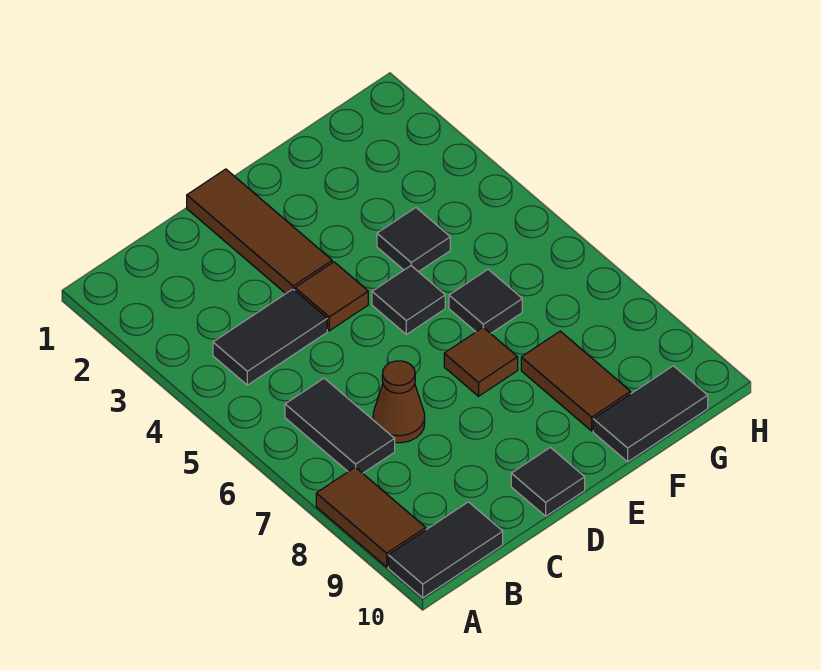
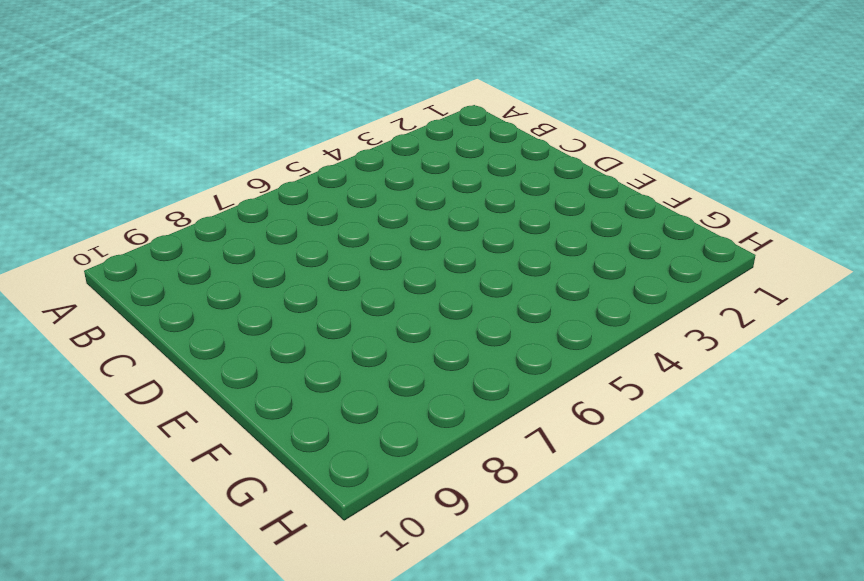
none -> brown tile A8:A9 level 1
none -> black tile A10:B10 level 1
none -> black tile B4:C4 level 1

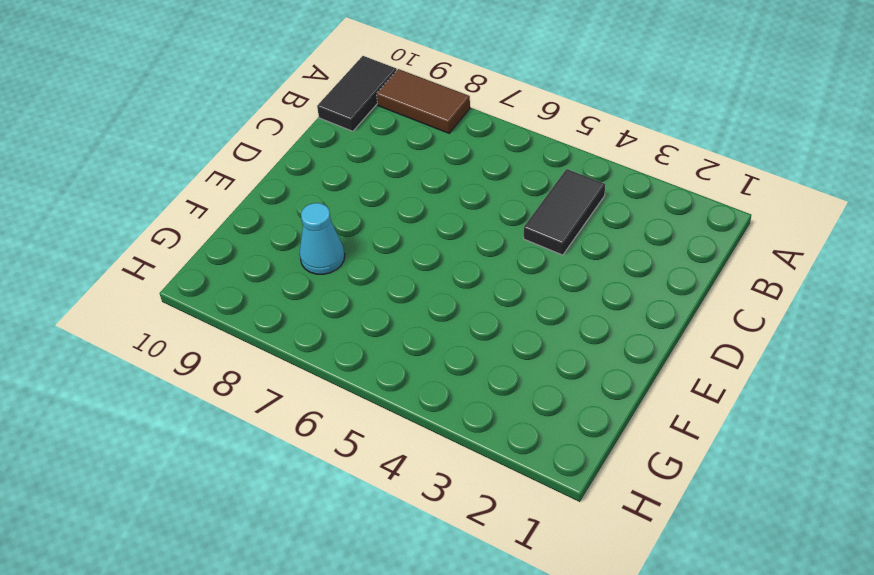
cyan cone F8 level 1 -> brown tile F8:F9 level 1
none -> black tile B6:B7 level 1
none -> brown cone C7 level 1
none -> brown tile D1:D3 level 1

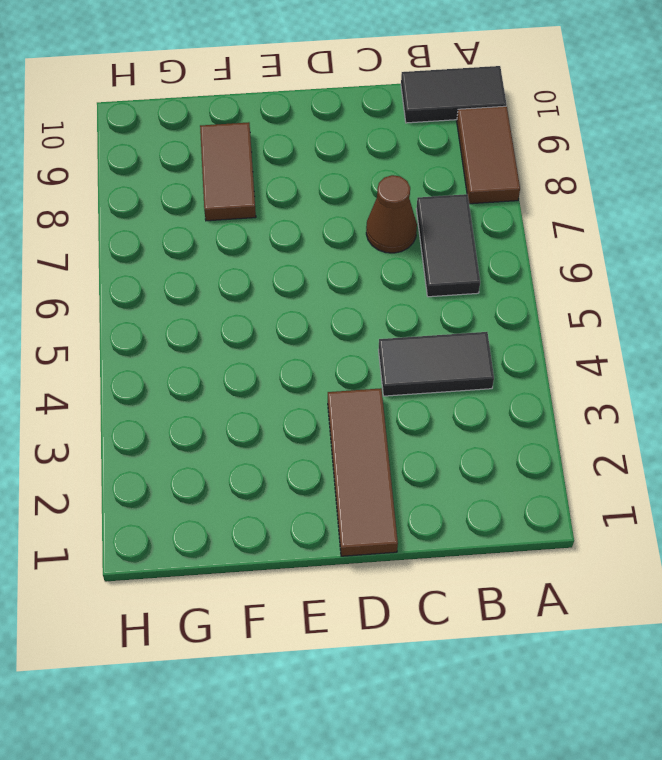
none -> brown tile D4 level 1
none -> black tile D10 level 1
none -> black tile E5 level 1

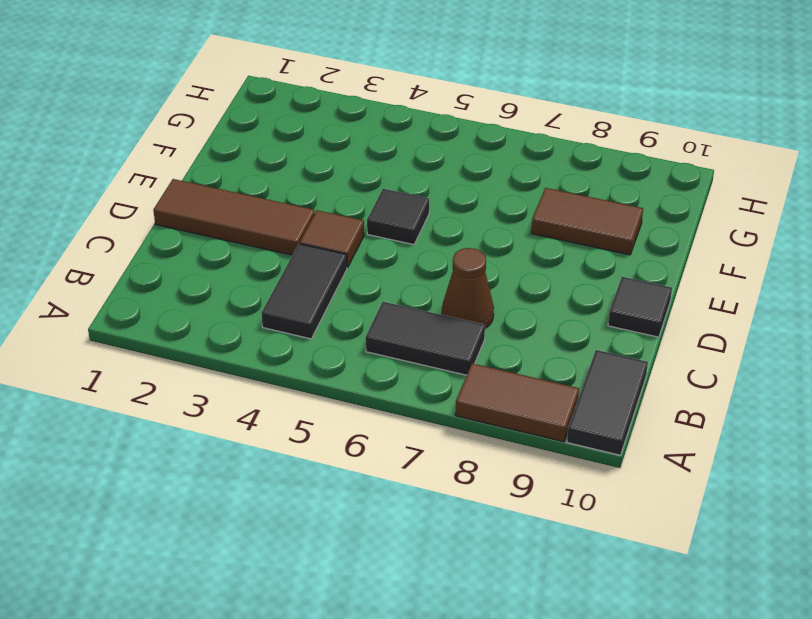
none -> brown tile E7 level 1
none -> black tile F4 level 1
none -> black tile F6 level 1

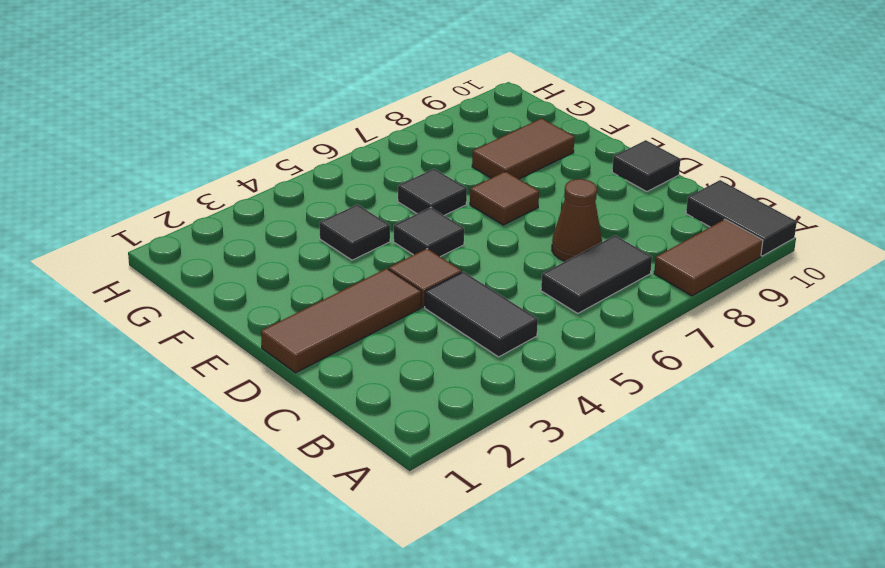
none -> black tile F10:G10 level 1

